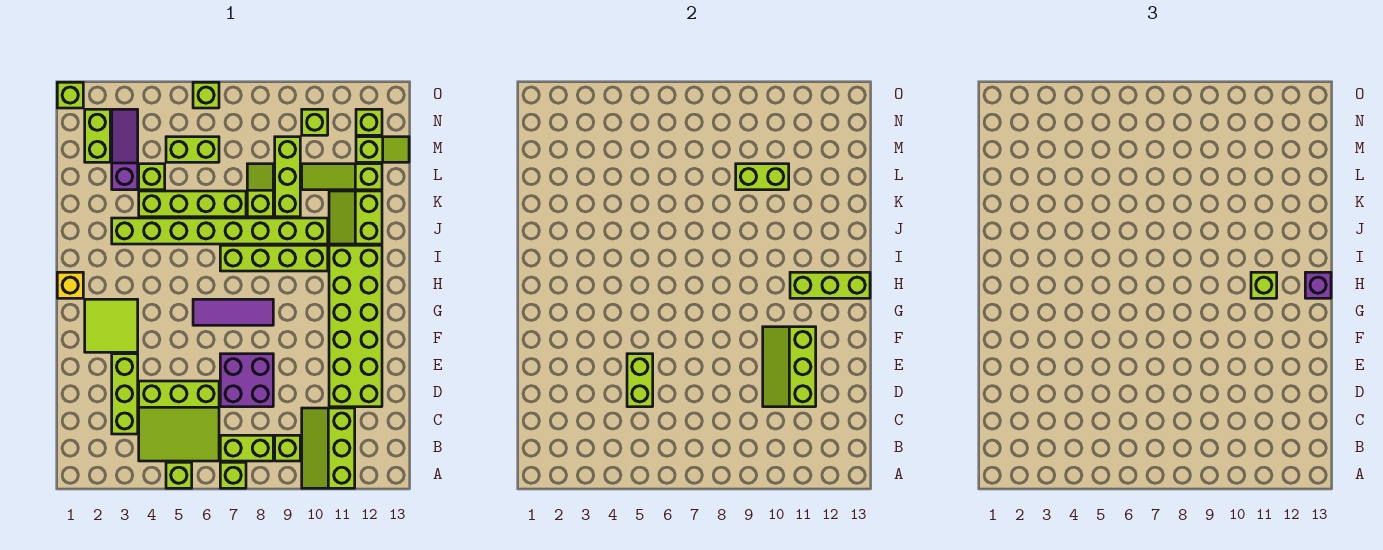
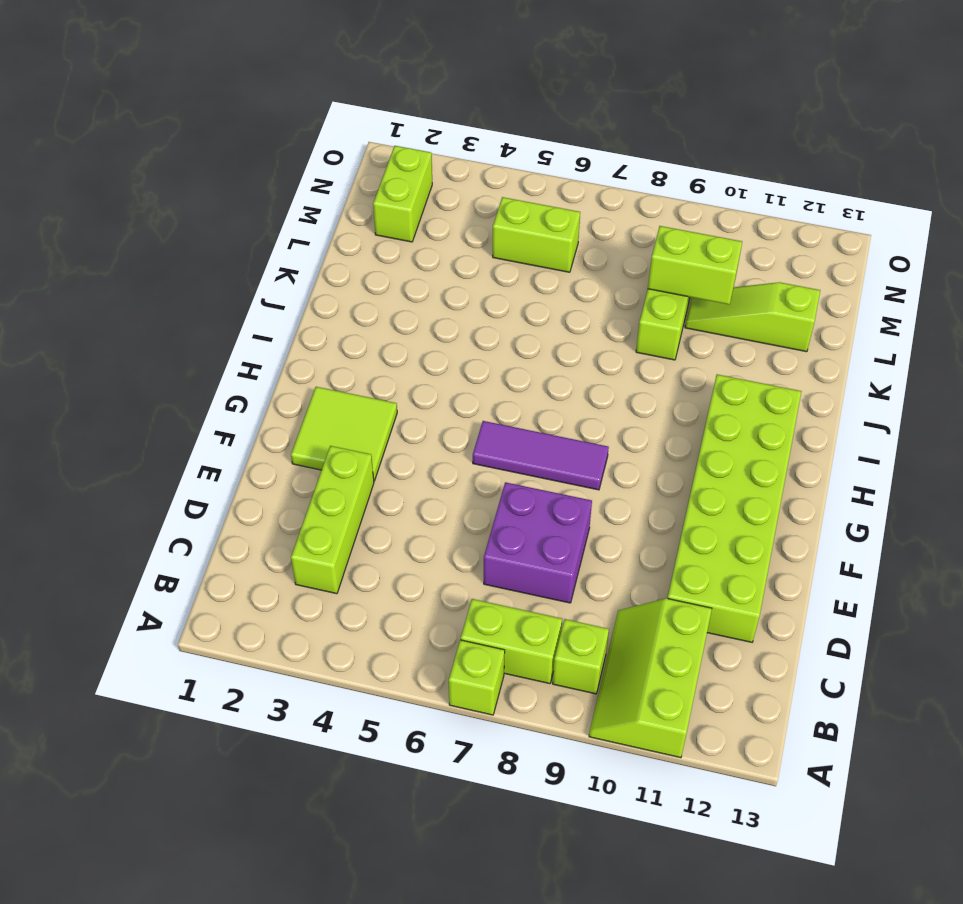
none -> lime brick A5 level 1
none -> lime slope B4:D6 level 1 top D
none -> yellow brick H1 level 1
none -> lime brick I7:I10 level 1

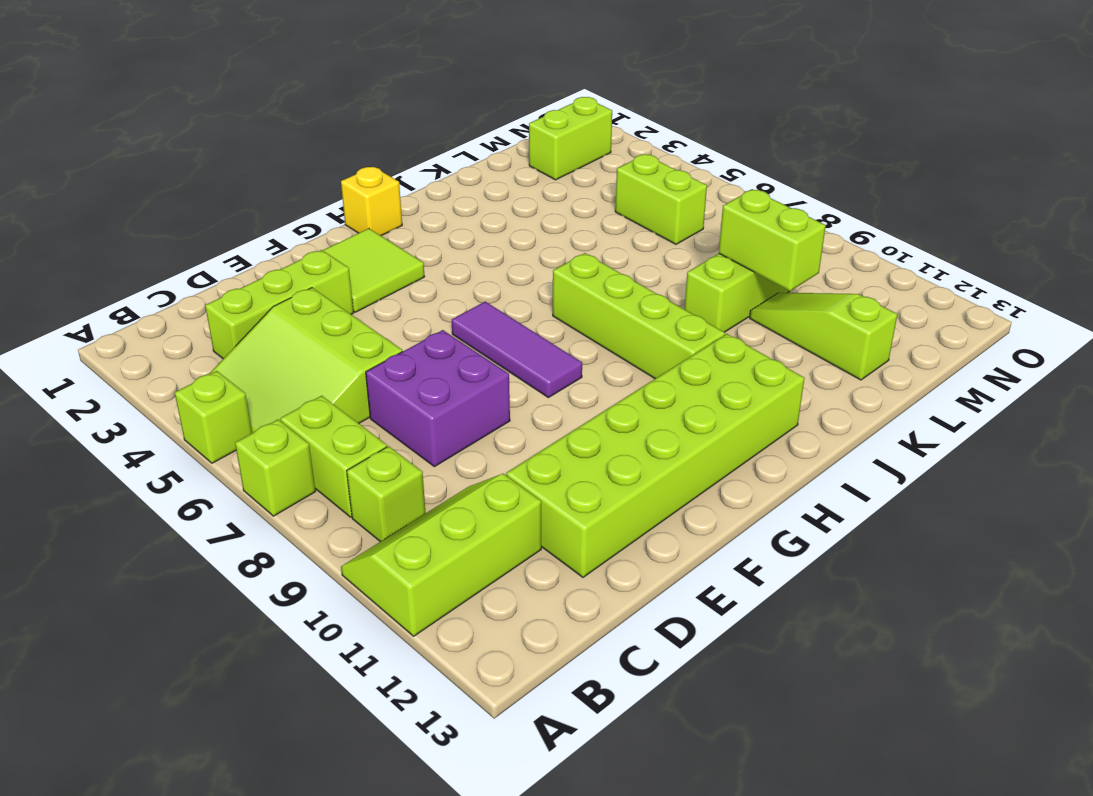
none -> lime brick J3:J10 level 1
none -> lime slope J11:K12 level 1 top 12
none -> lime brick K4:K7 level 1
none -> lime slope K8:L8 level 1 top K

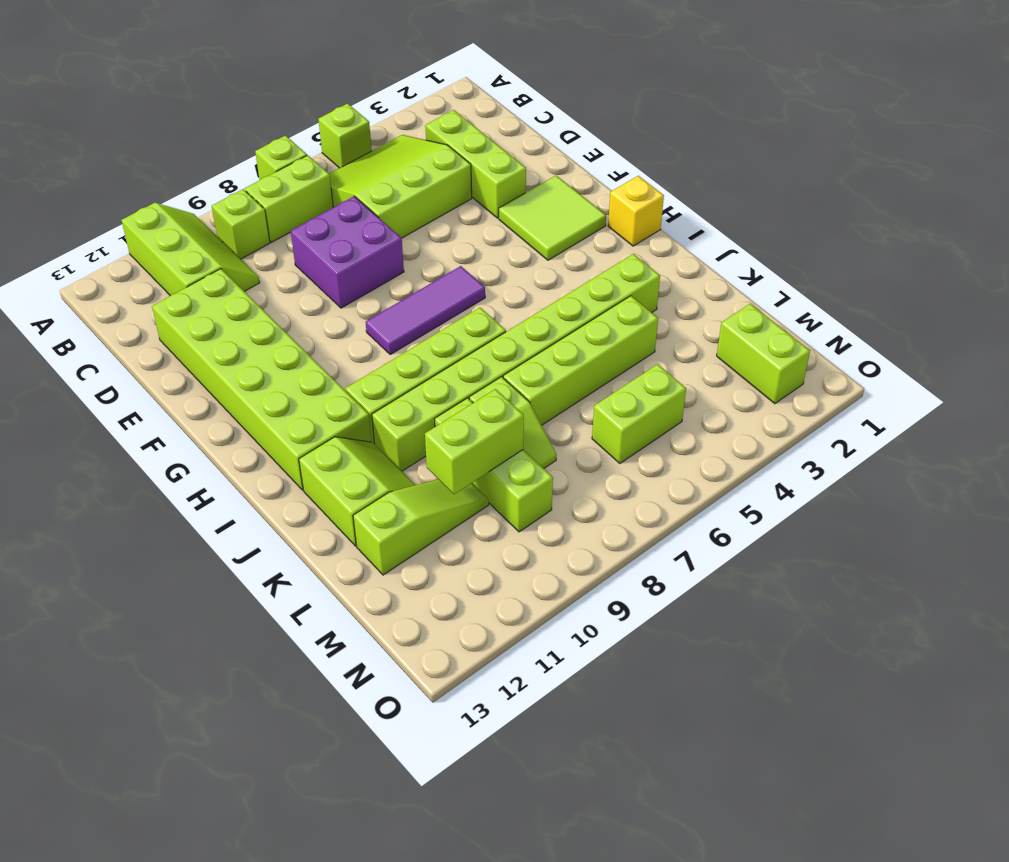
none -> purple slope L3:N3 level 1 top L
none -> lime brick L4 level 1
none -> lime slope M12:M13 level 1 top 12
none -> lime brick N10 level 1

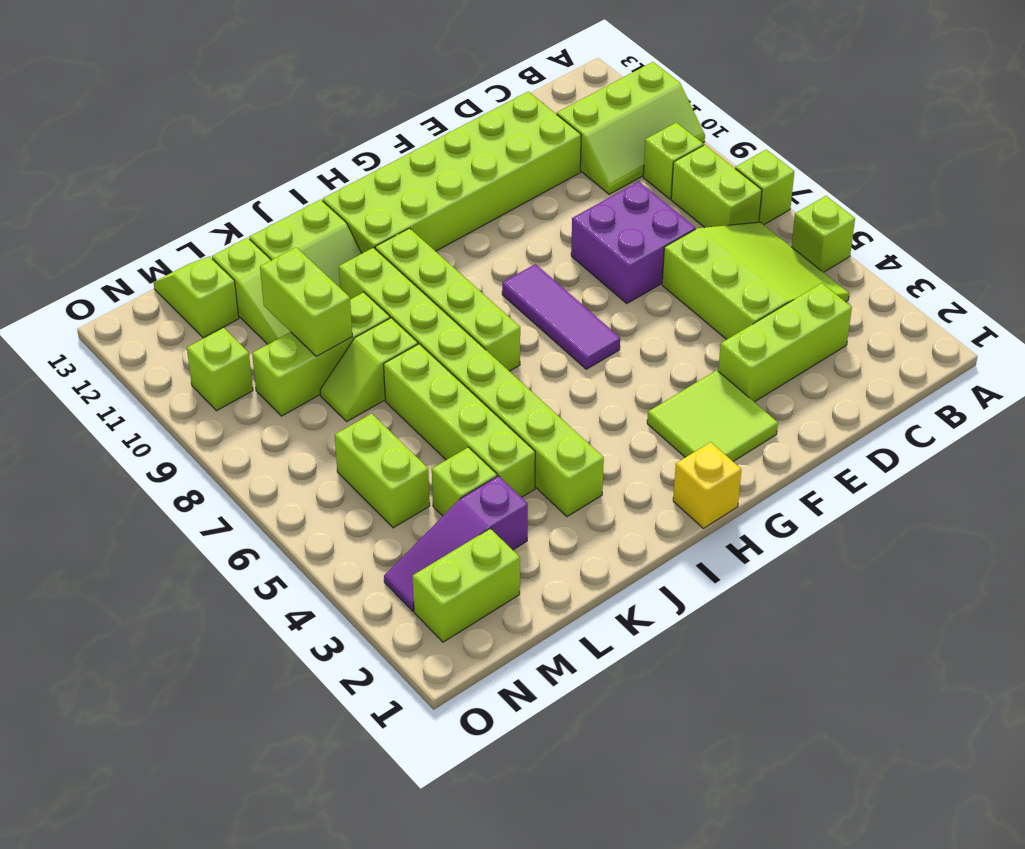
none -> lime brick N12 level 1
none -> lime brick O1 level 1
none -> lime brick O6 level 1
none -> lime brick D5:E5 level 2

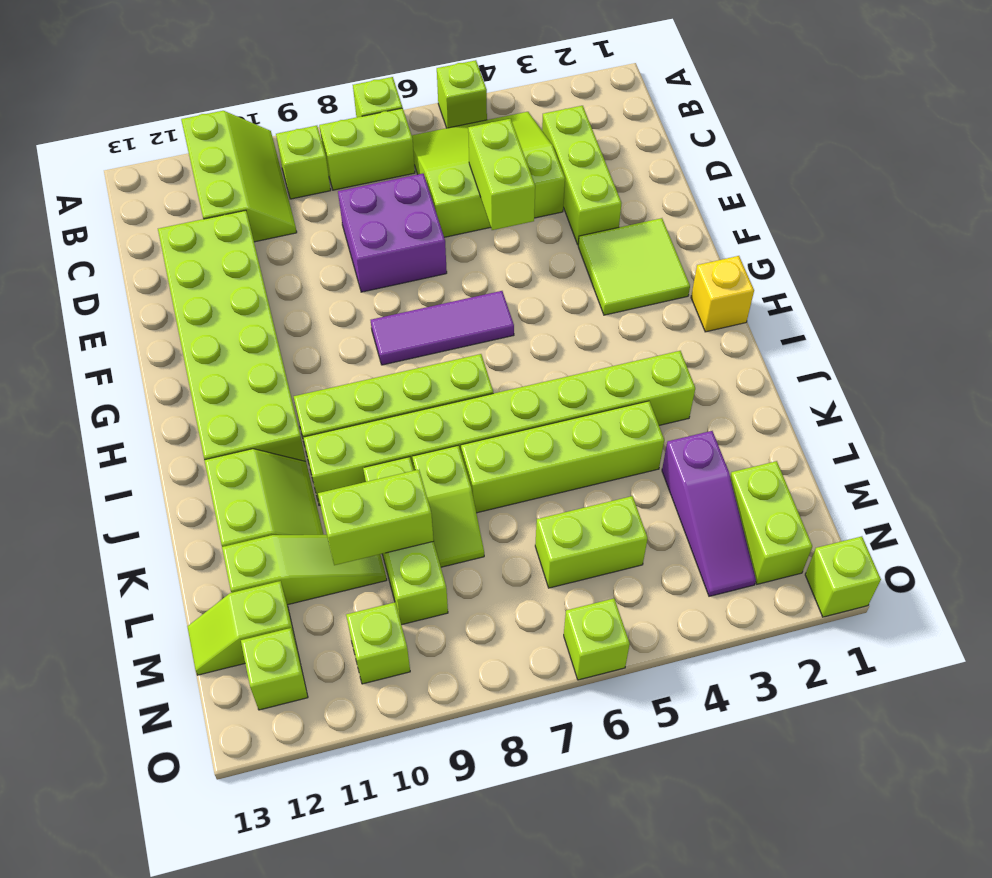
none -> lime brick L4 level 1
none -> lime slope D10:F11 level 2 top 11
none -> lime brick H11:H13 level 2
none -> lime brick H11 level 3

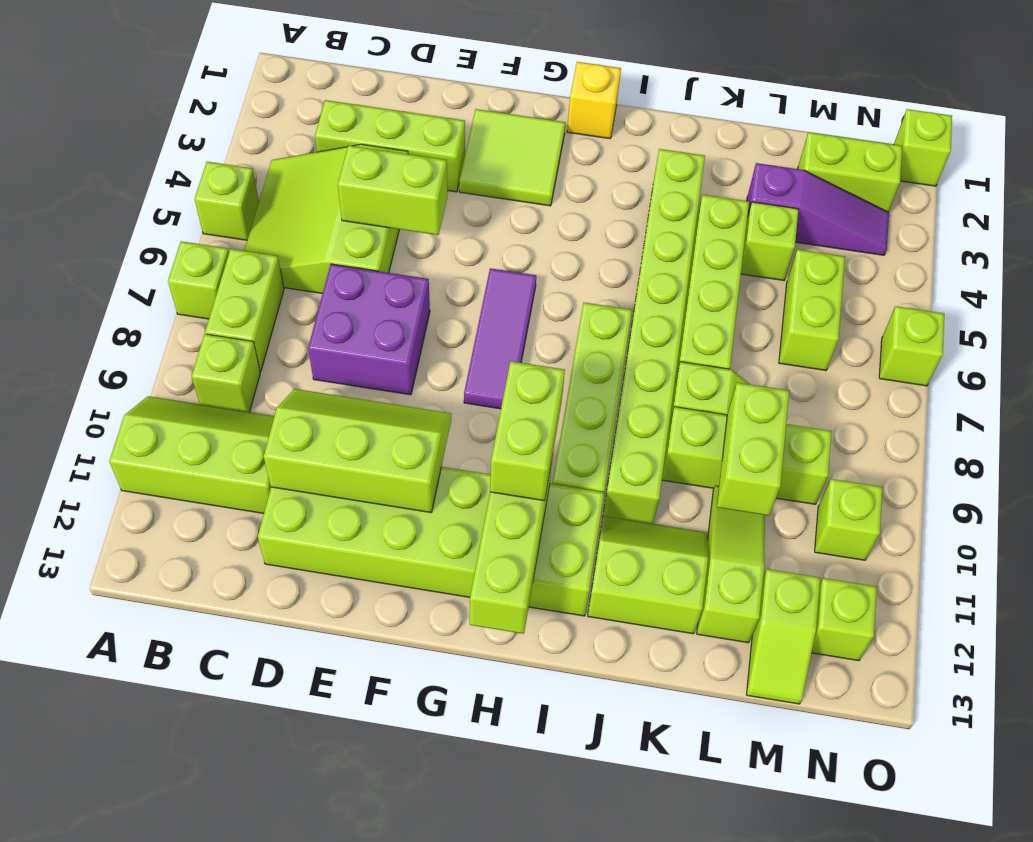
lime brick H10:H11 level 3 -> lime brick H11 level 3
none -> purple brick H13 level 3

